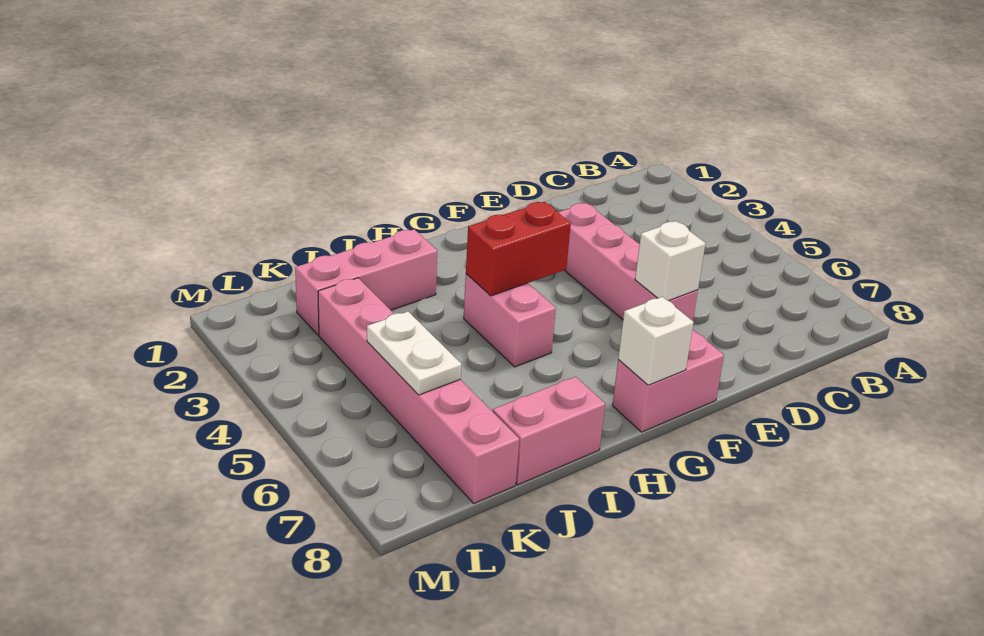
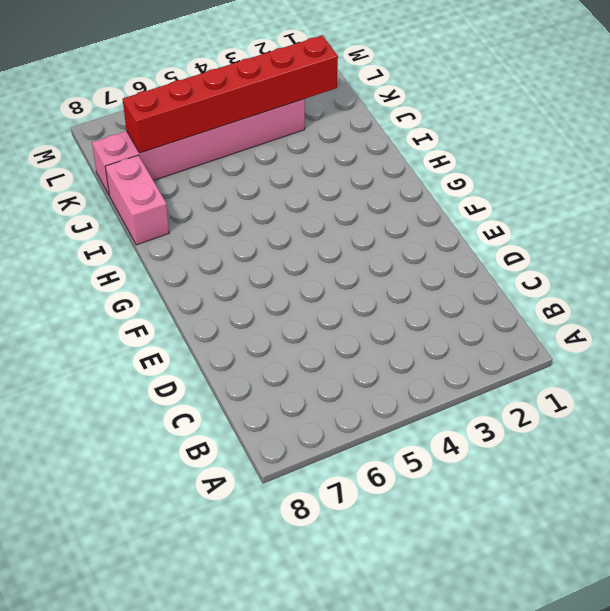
red brick K2:K7 level 2 -> white plate K5:K6 level 2
none -> pink brick E3:E6 level 1
none -> pink brick F8:G8 level 1

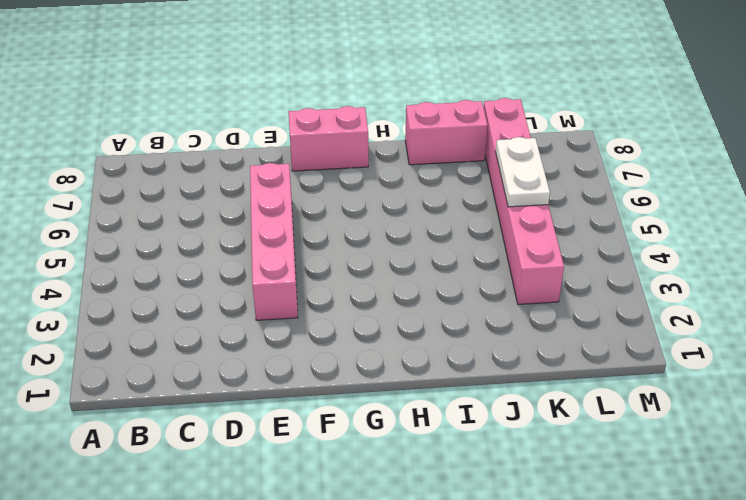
none -> pink brick H4:H5 level 1
none -> pink brick I2:K2 level 1

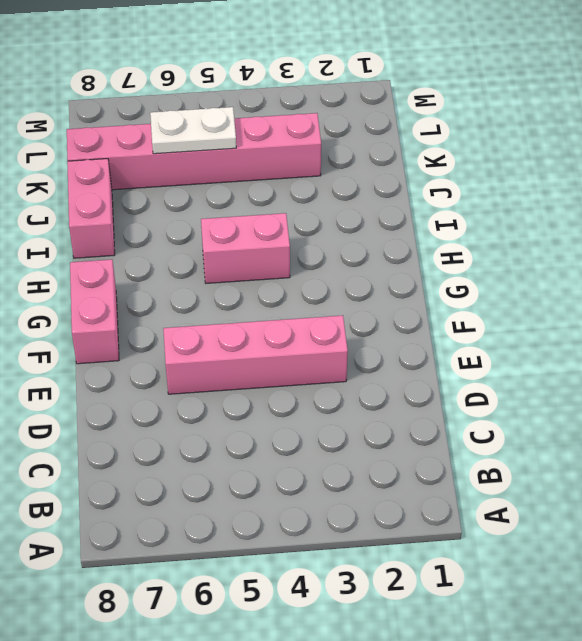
none -> pink brick I2:K2 level 1
none -> white brick E6 level 2

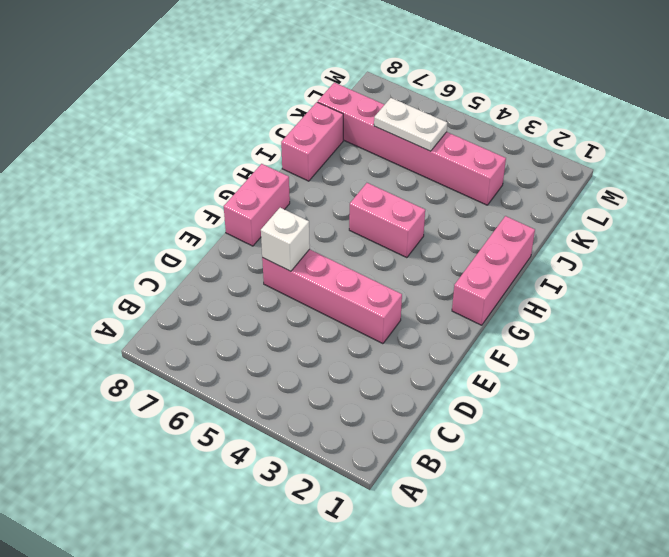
pink brick G1:I1 level 1 -> pink brick I2:K2 level 1
none -> red brick G4:H4 level 2
none -> white brick G8 level 2

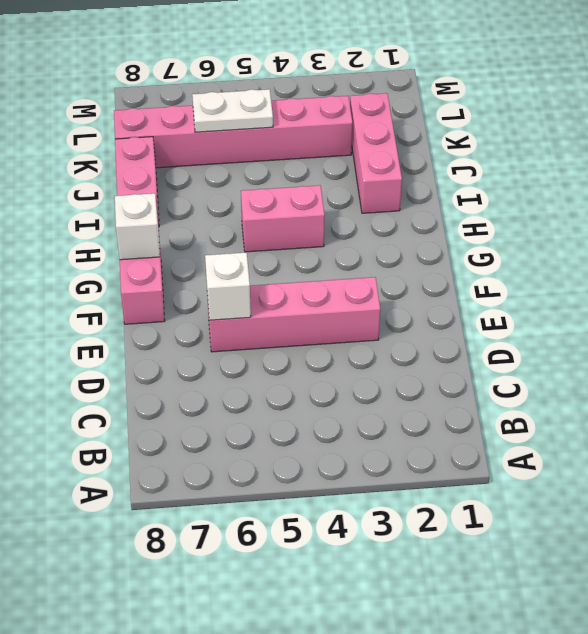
none -> red brick G4:H4 level 2

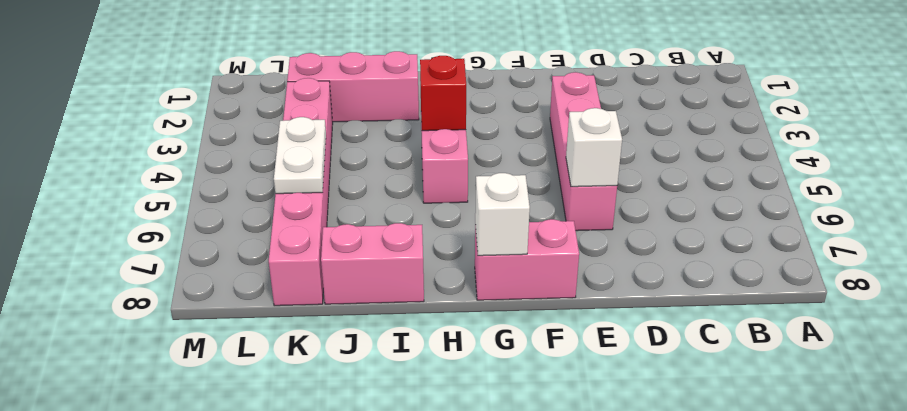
red brick H4 level 2 -> red brick G4:H4 level 2

